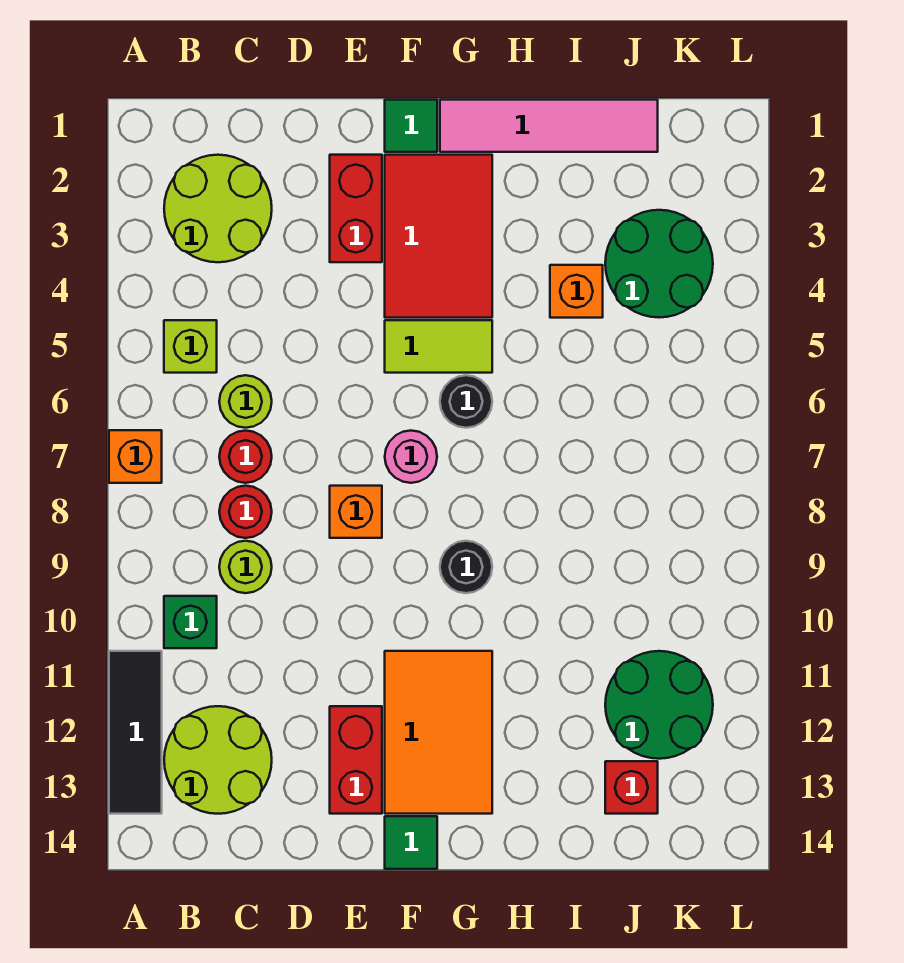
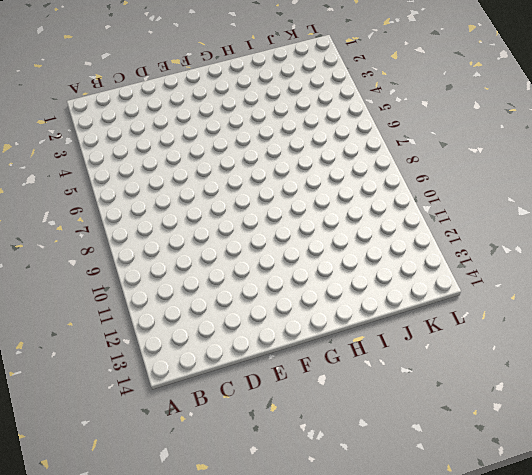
none -> orange brick A7 level 1
none -> black tile A11:A13 level 1
none -> lime round brick B2:C3 level 1

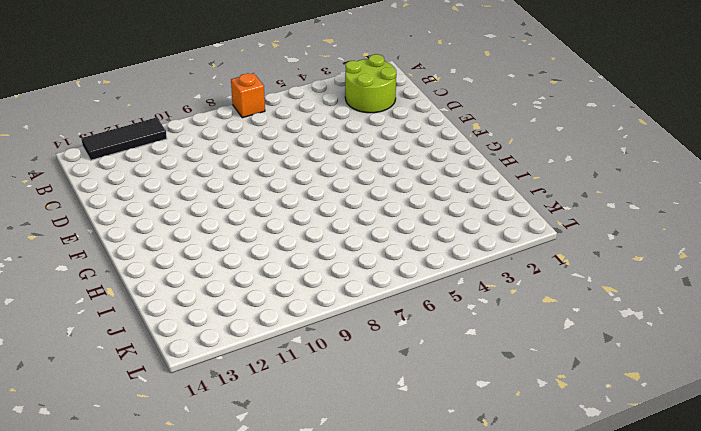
none -> lime brick B5 level 1
none -> green brick B10 level 1
none -> lime round brick B12:C13 level 1

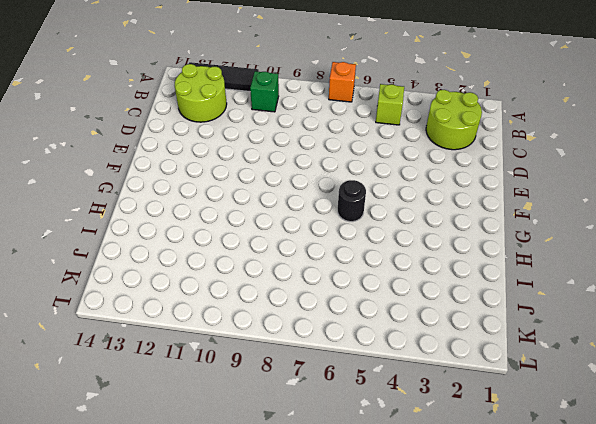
none -> lime round brick C6 level 1
none -> red round brick C7 level 1
none -> red round brick C8 level 1

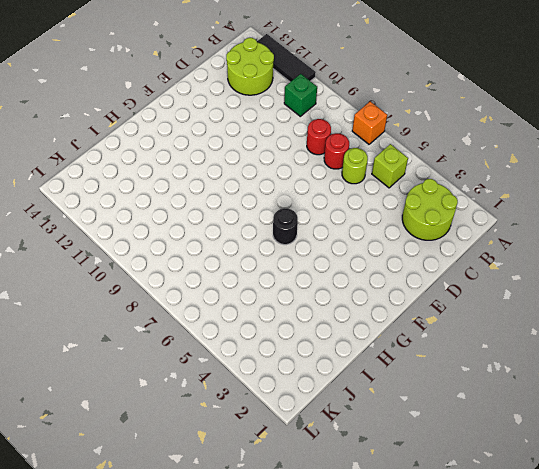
none -> lime round brick C9 level 1
none -> red brick E2:E3 level 1
none -> orange brick E8 level 1

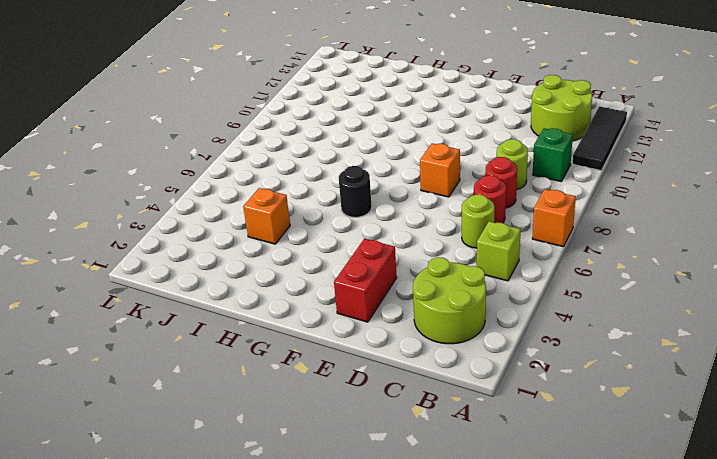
none -> red brick E12:E13 level 1
none -> green tile F1 level 1
none -> red tile F2:G4 level 1

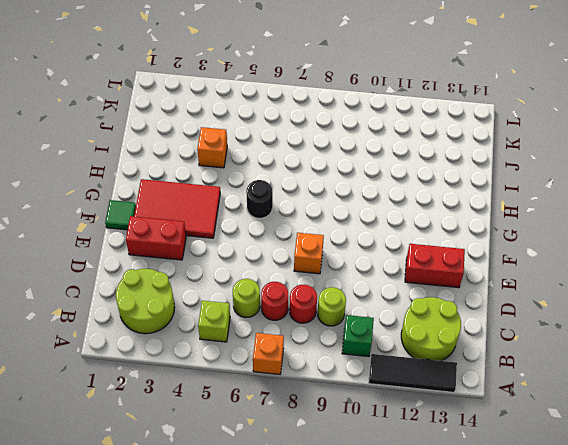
none -> lime tile F5:G5 level 1
none -> pink round brick F7 level 1
none -> orange tile F11:G13 level 1

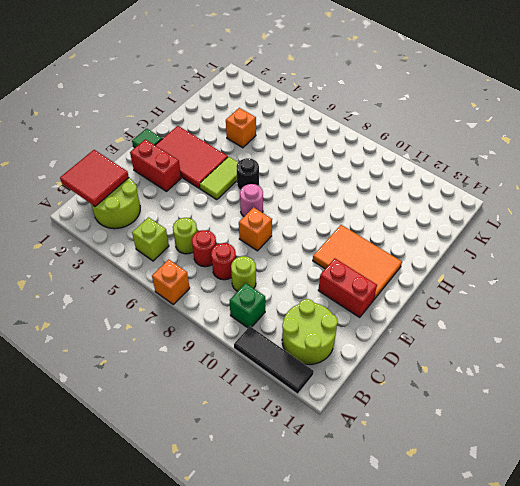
red tile B1:C2 level 2 -> none
none -> green tile F14 level 1
none -> pink tile G1:J1 level 1
none -> black round brick G9 level 1

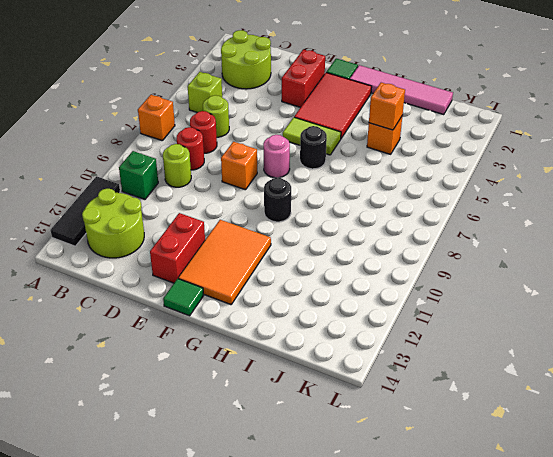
orange brick I4 level 2 -> none
none -> green round brick J3:K4 level 1
none -> green round brick J11:K12 level 1
none -> red brick J13 level 1

